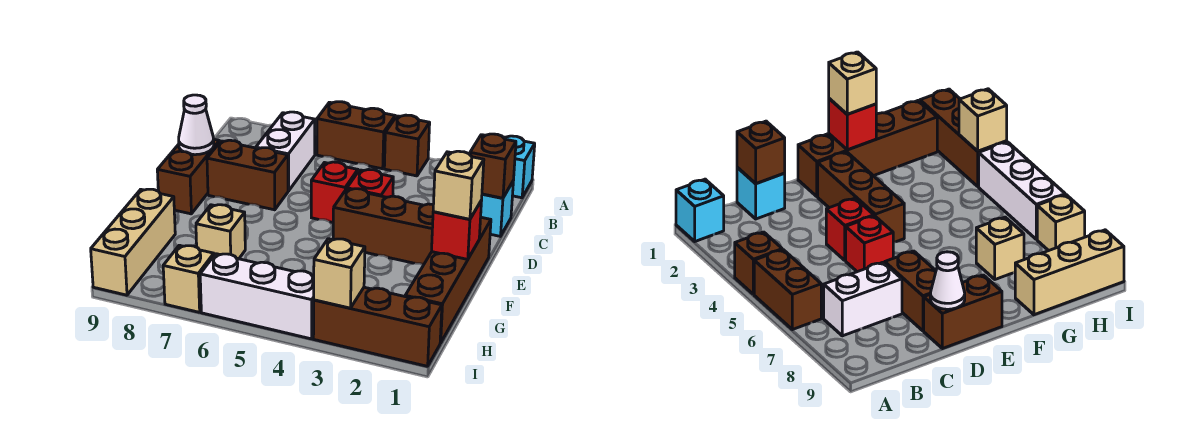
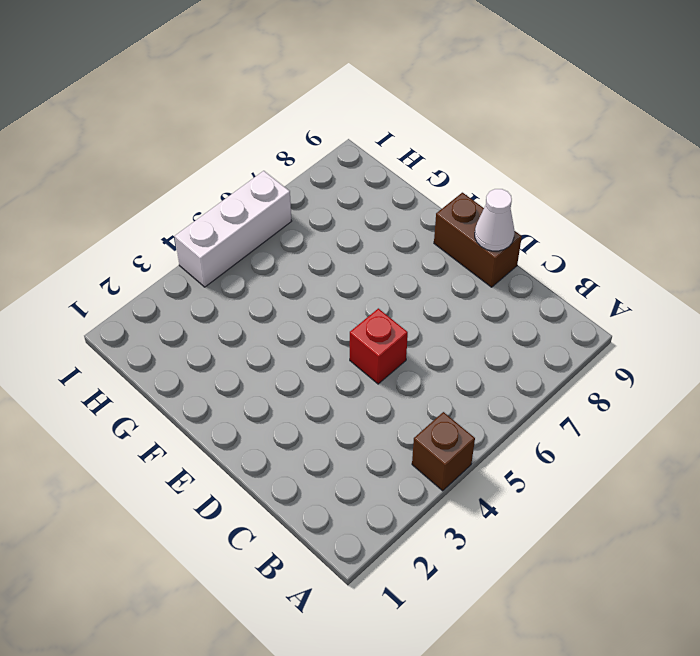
none -> cyan brick A1 level 1
none -> brown brick A5:A6 level 1
none -> white brick B7:C7 level 1

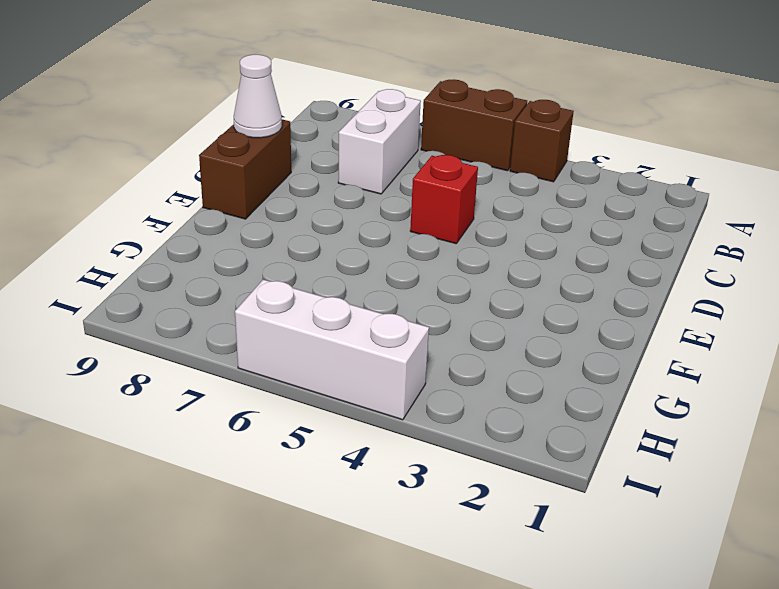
none -> cyan brick A1 level 1
none -> cyan brick C1 level 1
none -> red brick D4 level 1

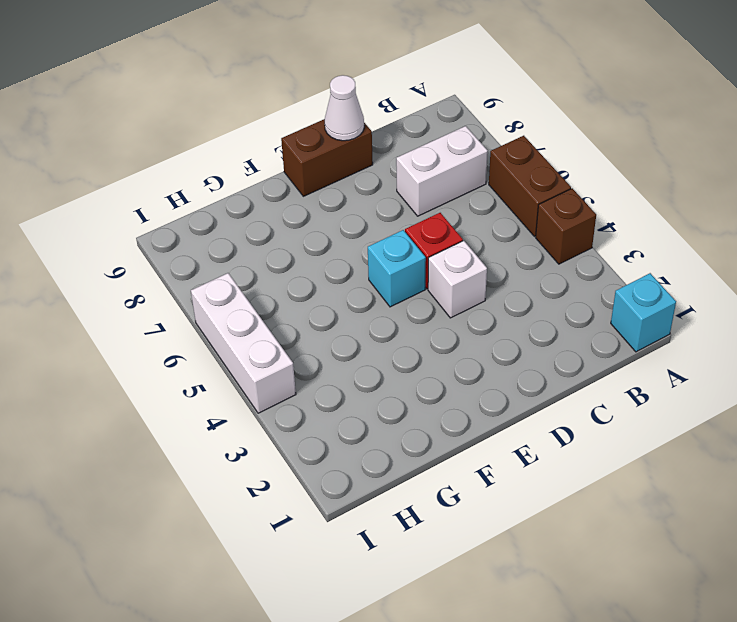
white brick D4 level 1 -> red brick D4 level 1
cyan brick E5 level 1 -> cyan brick C1 level 1
none -> brown brick D7:D8 level 1
none -> brown brick E1:H1 level 1
none -> brown brick E2:E4 level 1

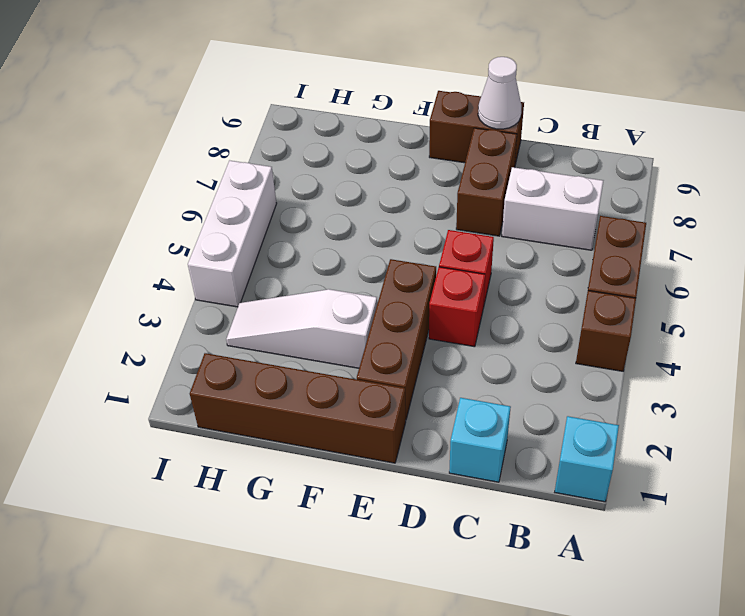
white slope F3:H3 level 1 top F -> none
none -> tan brick G7 level 1
none -> tan brick G9:I9 level 1
none -> brown brick I1:I3 level 1

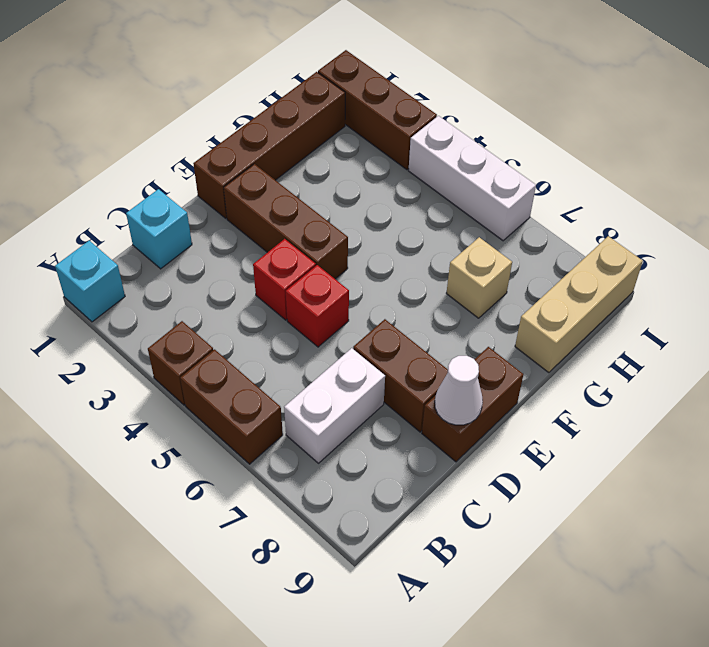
none -> tan brick I7 level 1
none -> brown brick C1 level 2
none -> red brick F1 level 2

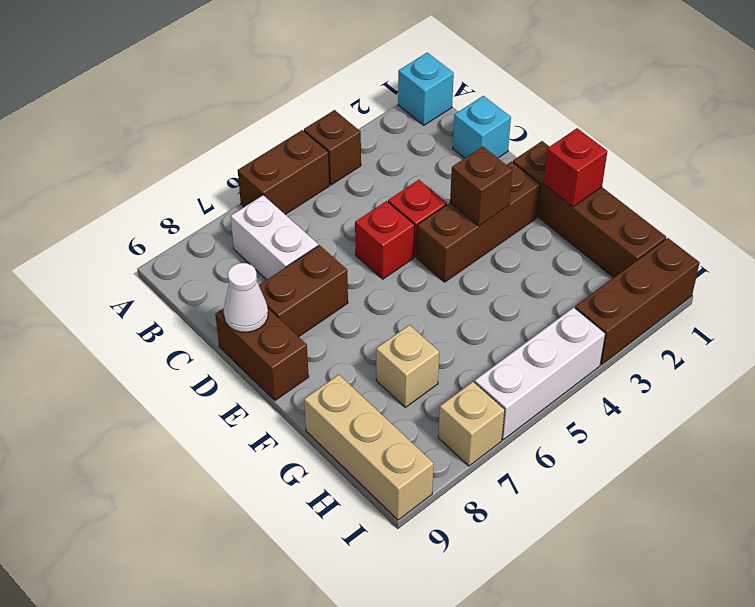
brown brick E3 level 2 -> brown brick C1 level 2
none -> tan brick I3 level 2
none -> tan brick F1 level 3

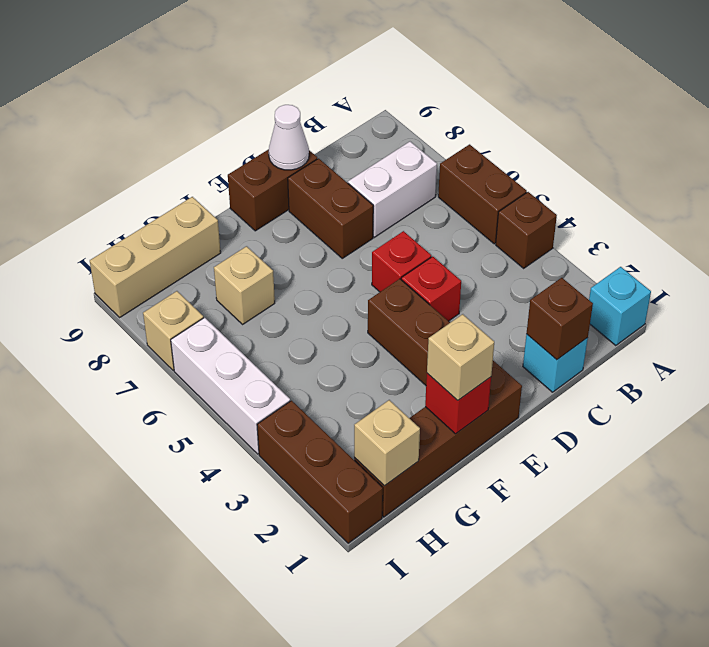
tan brick H1 level 2 -> tan brick I3 level 2

